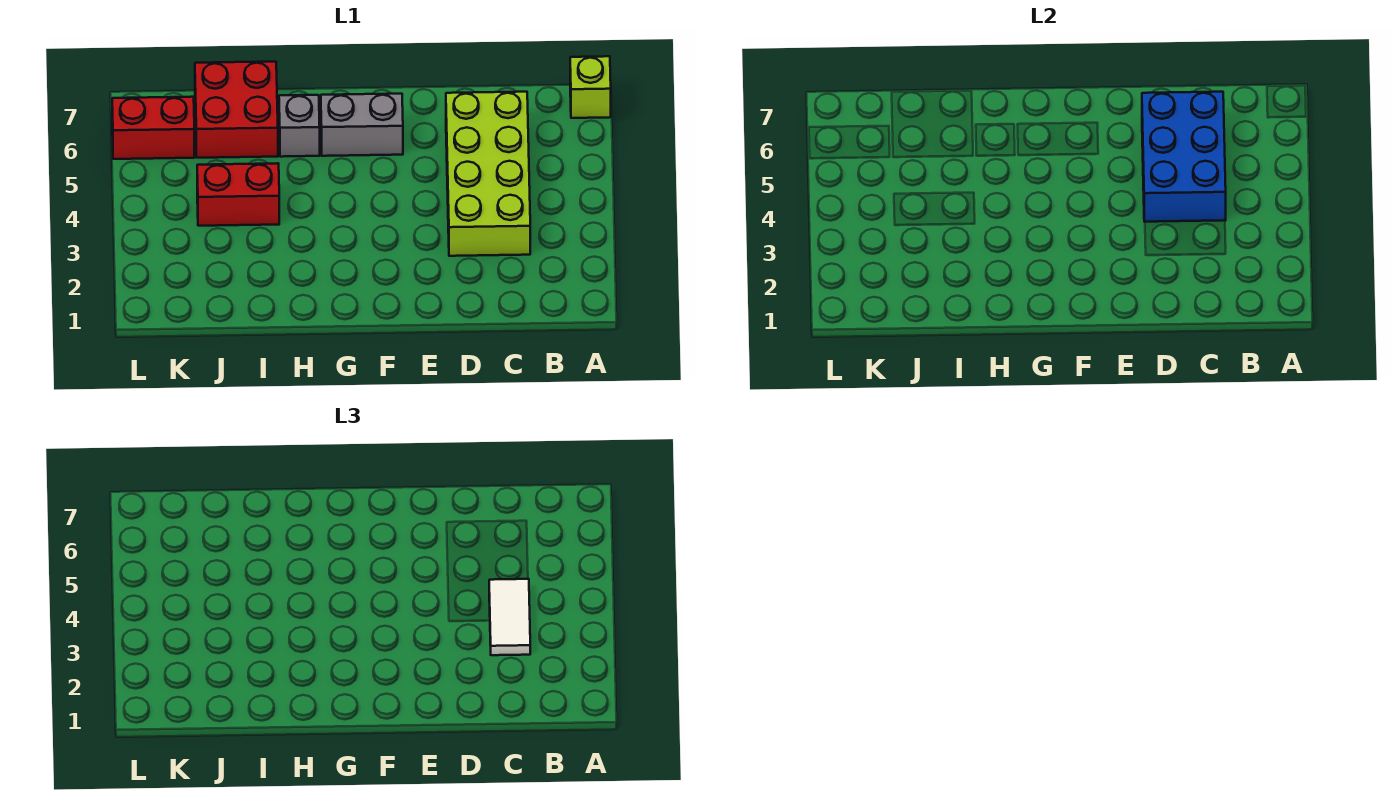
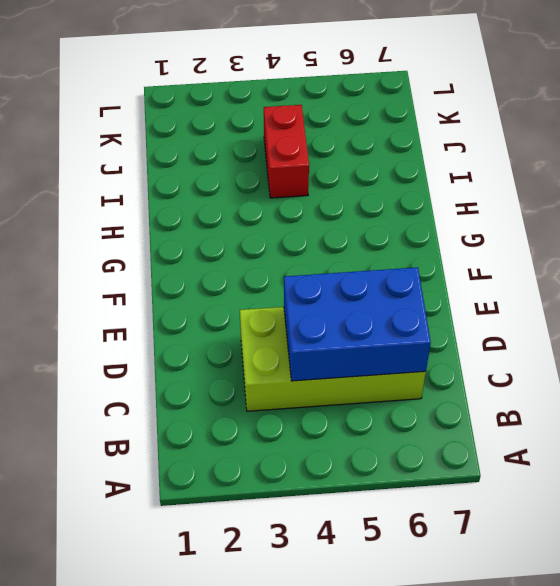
none -> lime brick A7 level 1
none -> grey brick F6:G6 level 1

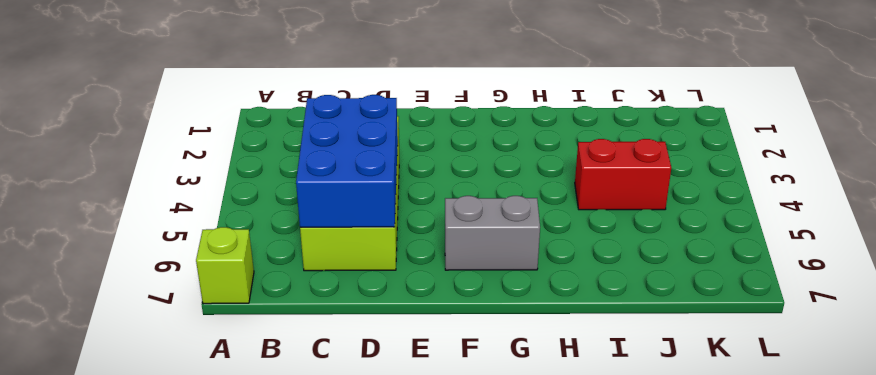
none -> grey brick H6 level 1
none -> red brick I6:J7 level 1

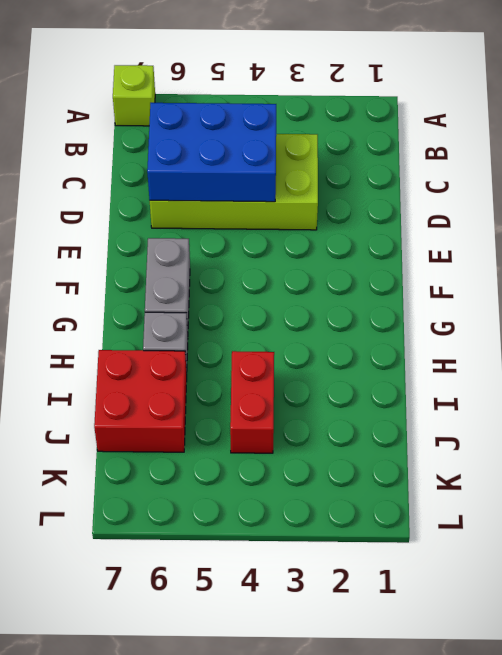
none -> red brick K6:L6 level 1
none -> white tile C3:C4 level 3

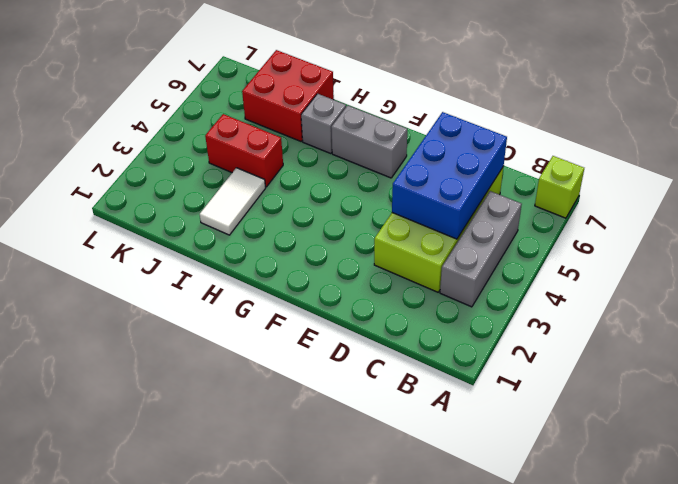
grey brick B3:B5 level 1 -> none
white tile I2:I3 level 1 -> white tile C3:C4 level 3
none -> red brick K6:L6 level 1

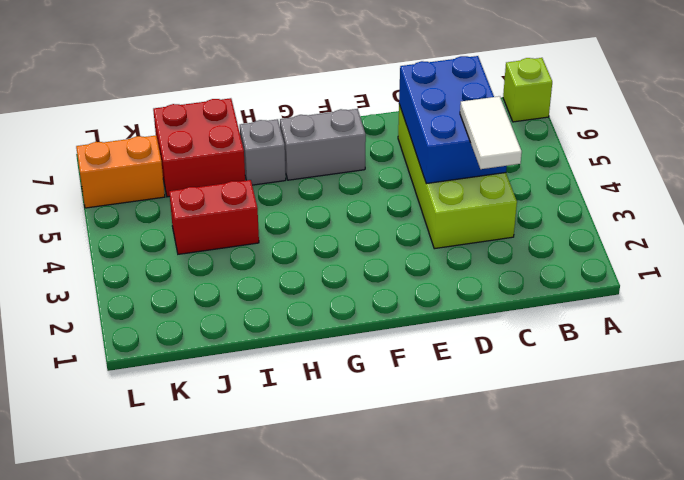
orange brick K6:L6 level 1 -> red brick K6:L6 level 1

